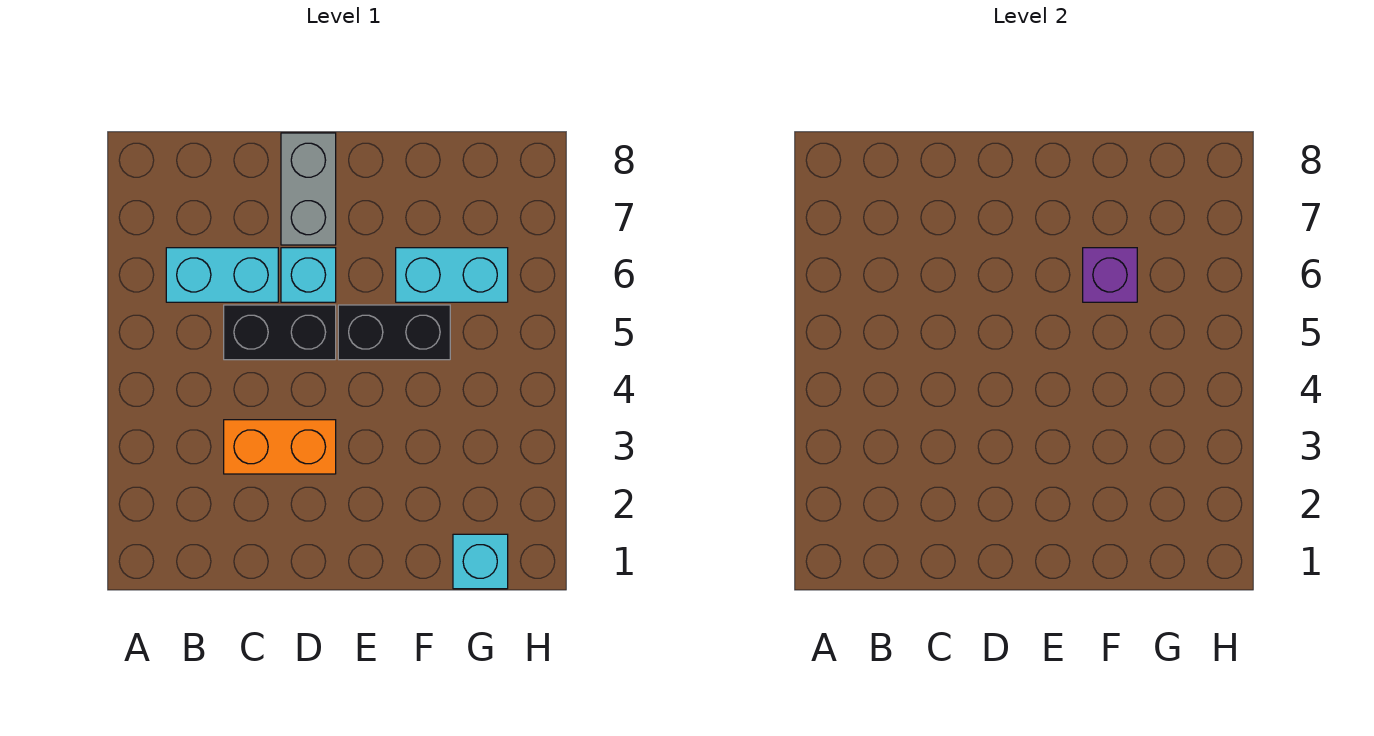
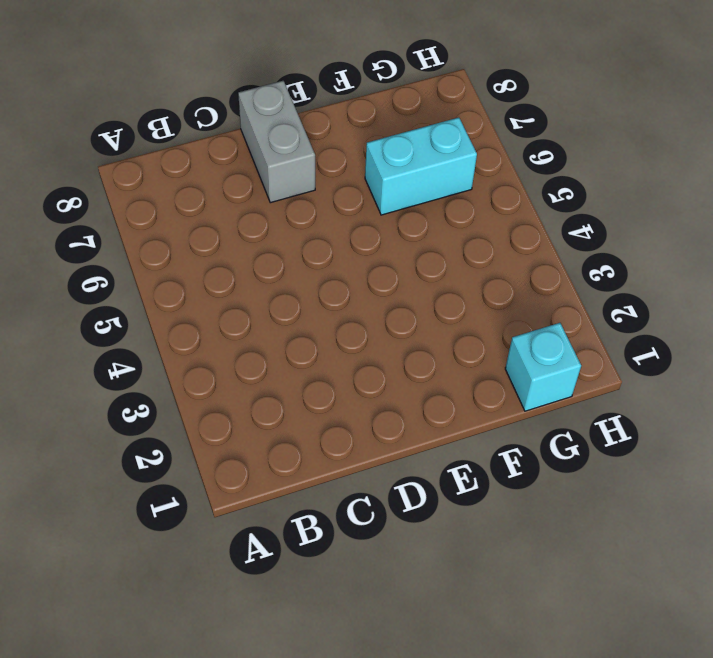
none -> cyan brick B6:C6 level 1
none -> orange brick C3:D3 level 1

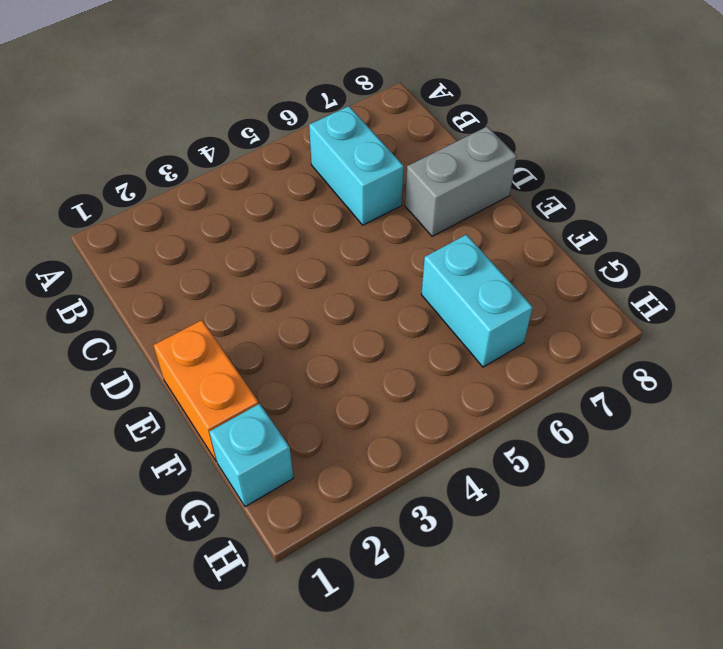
orange brick E1:F1 level 1 -> orange brick C3:D3 level 1
none -> black brick C5:D5 level 1
none -> cyan brick D6 level 1

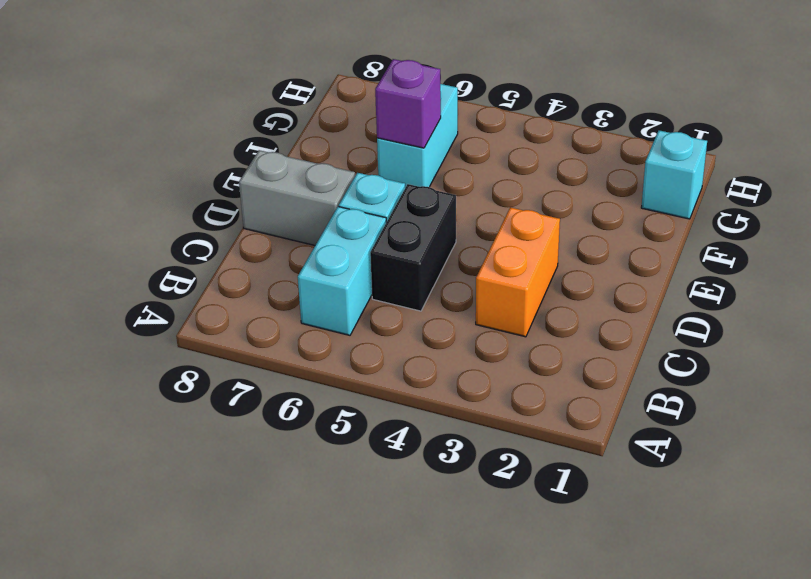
none -> black brick E5:F5 level 1

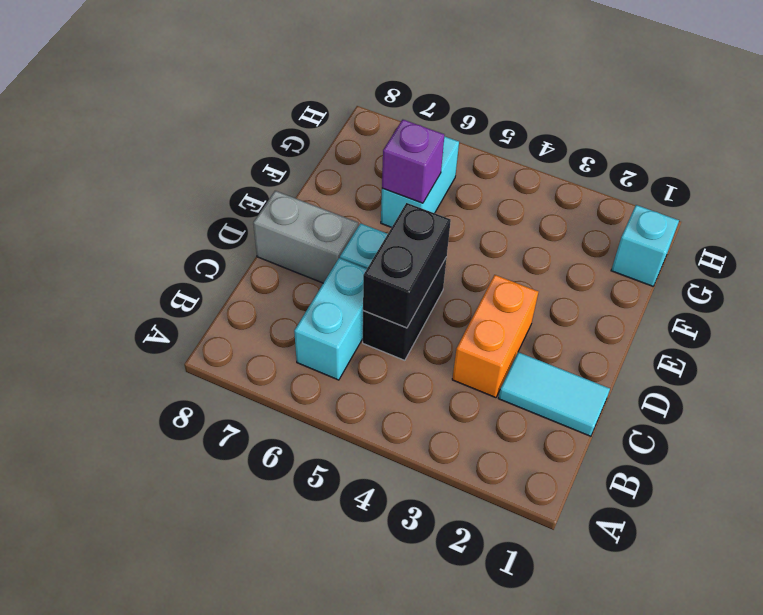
cyan tile C1:C2 level 1 -> none
black brick C5:D5 level 2 -> black brick E5:F5 level 1

